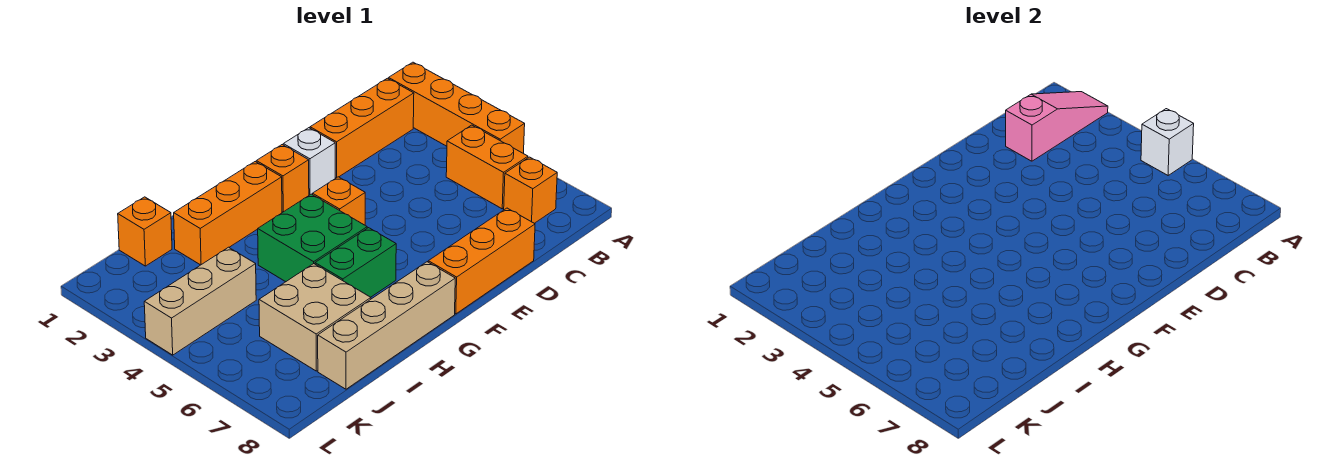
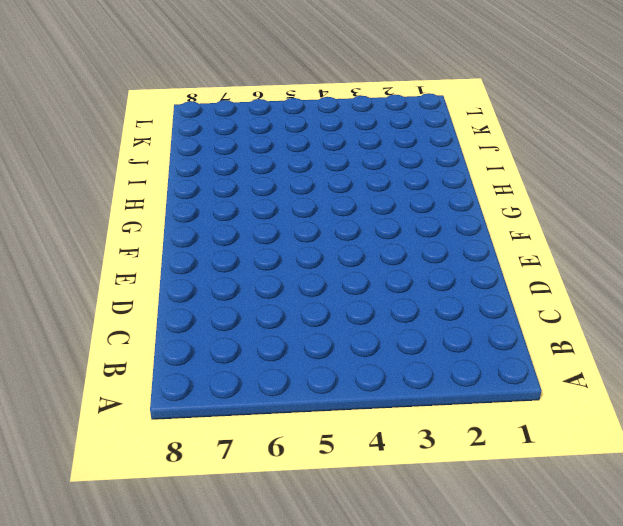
none -> orange brick A2:A5 level 1
none -> orange brick B2:D2 level 1
none -> orange brick B5:B6 level 1

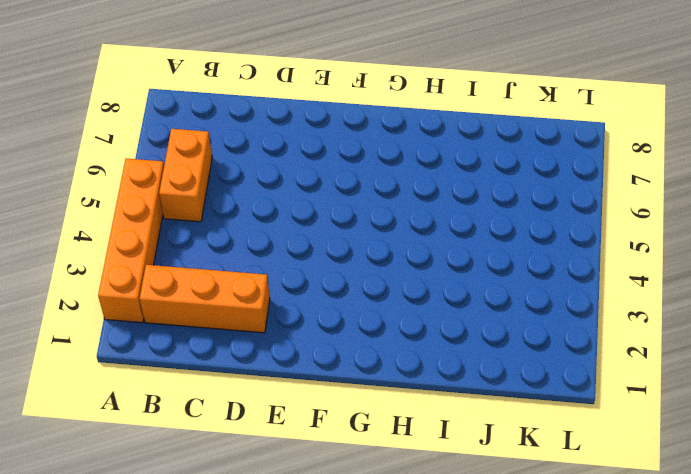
none -> orange brick B7 level 1
none -> orange brick D8:F8 level 1
none -> white brick E2 level 1

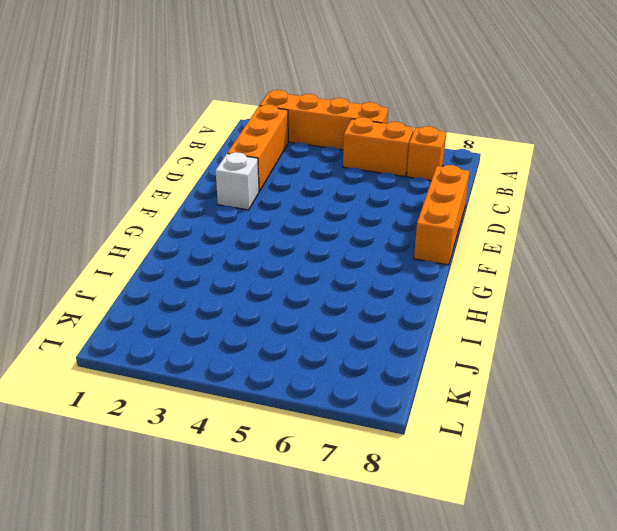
none -> orange brick F2 level 1
none -> orange brick F4 level 1
none -> orange brick G2:I2 level 1

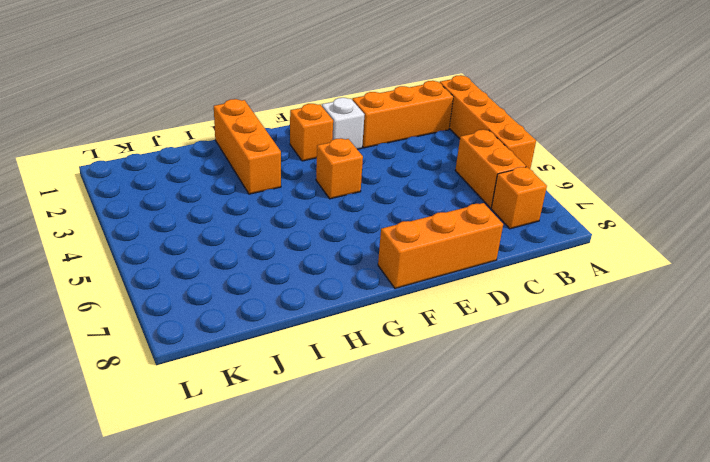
orange brick H1:H3 level 1 -> orange brick G2:I2 level 1
none -> green brick G4:H5 level 1
none -> green brick G6:H6 level 1
none -> tan brick G8:J8 level 1

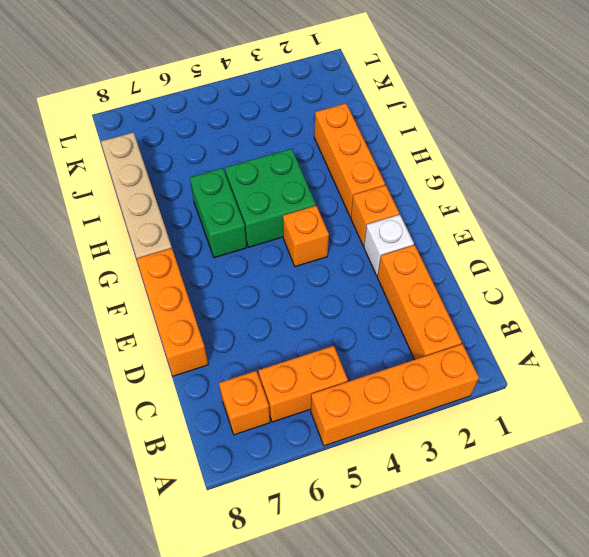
none -> tan brick I6:J7 level 1
none -> orange brick J1 level 1
none -> tan brick J4:L4 level 1

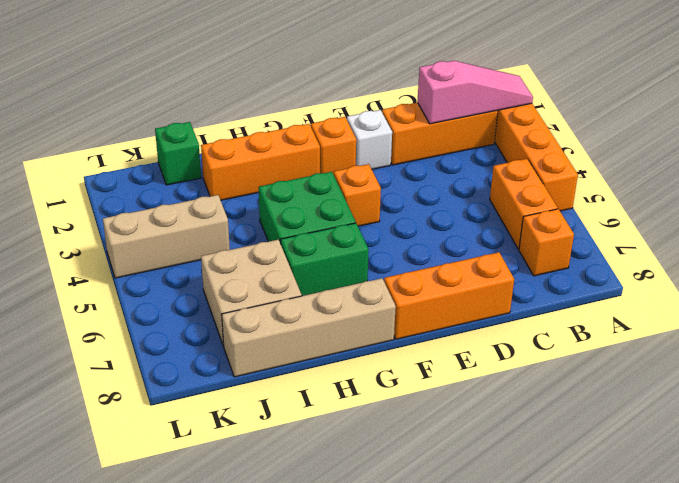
green brick J1 level 1 -> orange brick J1 level 1
none -> white brick A5 level 2

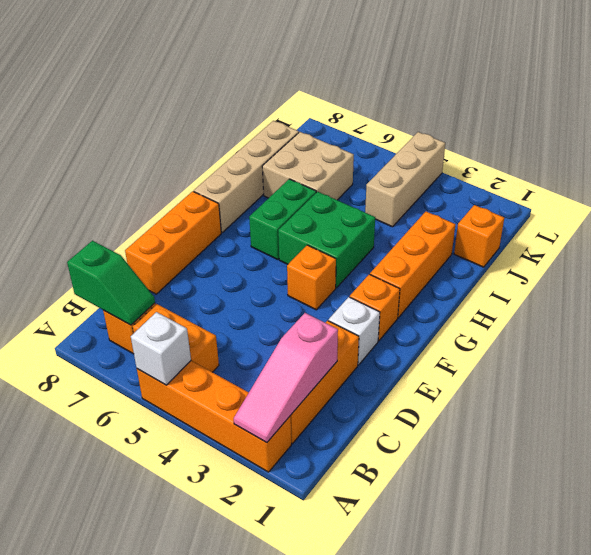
green slope B7:B8 level 2 top 8 -> none

